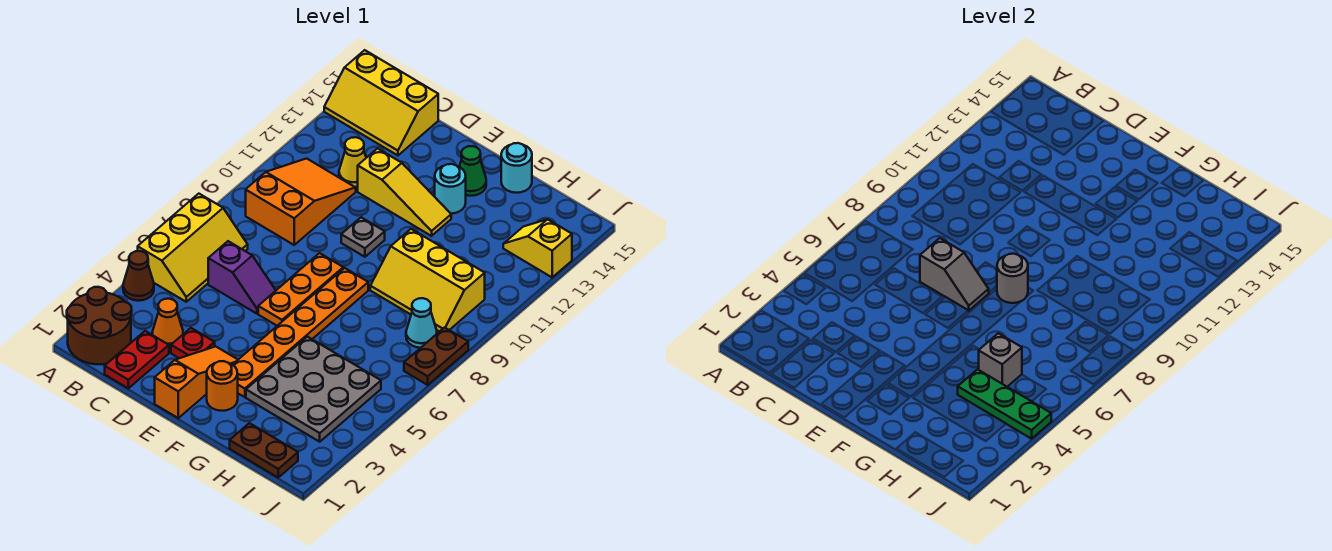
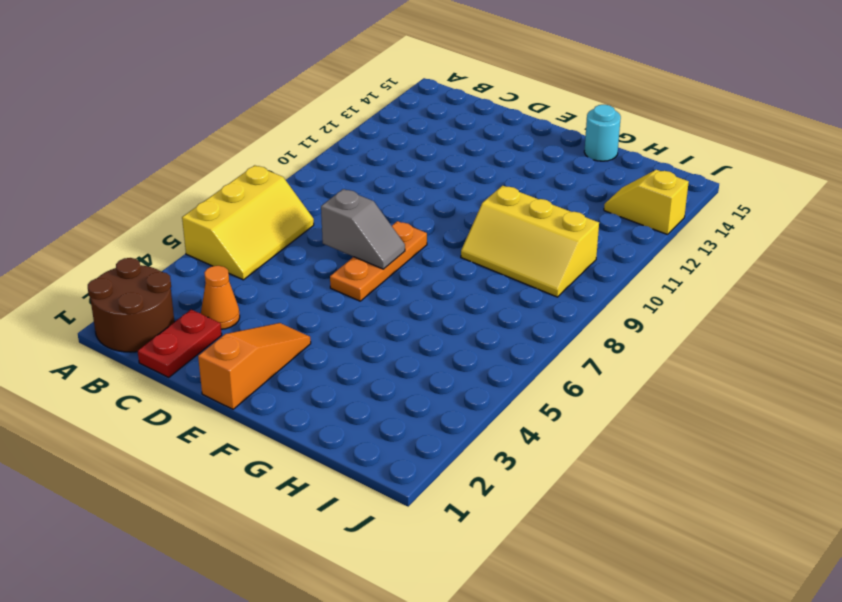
none -> brown cone A4 level 1
none -> yellow slope A14:C15 level 1 top 15
none -> orange slope B9:C11 level 1 top 9

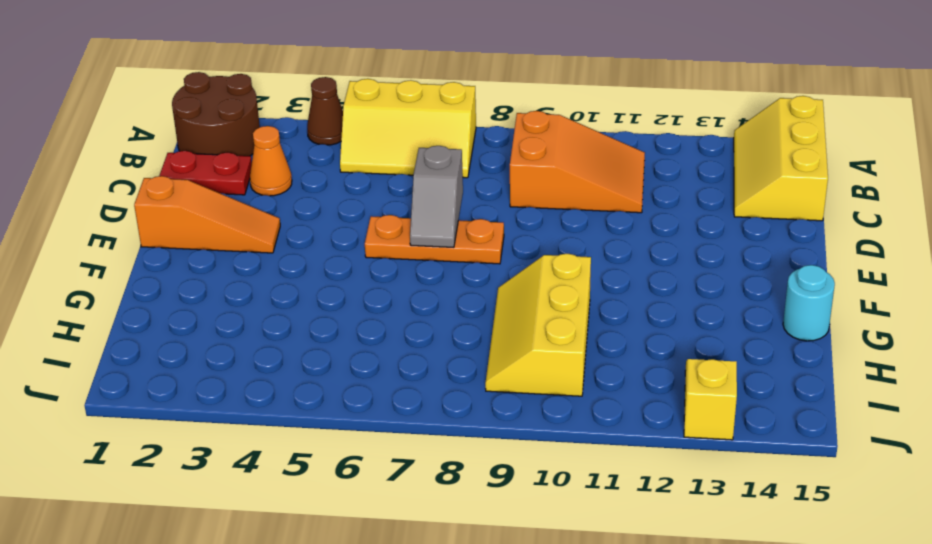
none -> purple slope C6:D6 level 1 top C
none -> yellow cone C12 level 1
none -> red plate D3 level 1

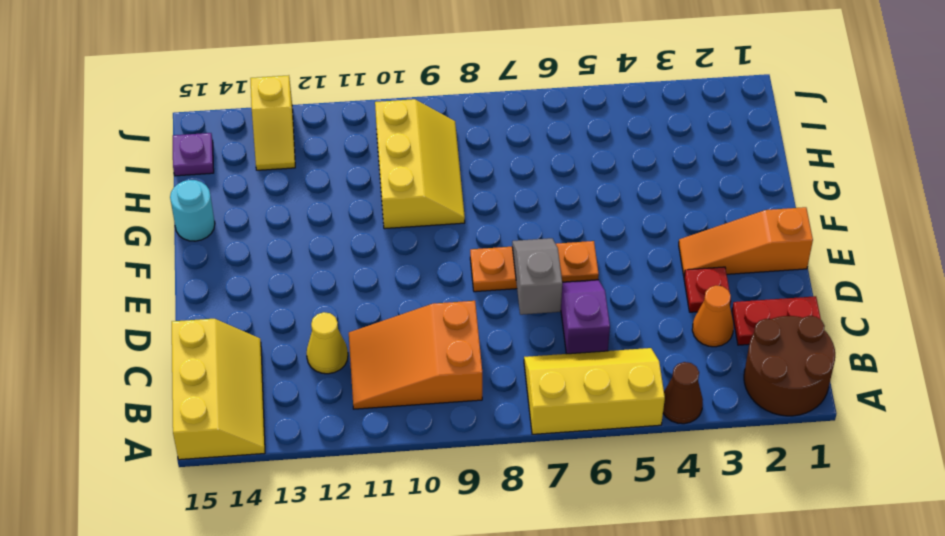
purple plate I15 level 1 -> none
none -> yellow slope D12:F12 level 1 top D
none -> grey plate E10 level 1
none -> orange round brick F2 level 1

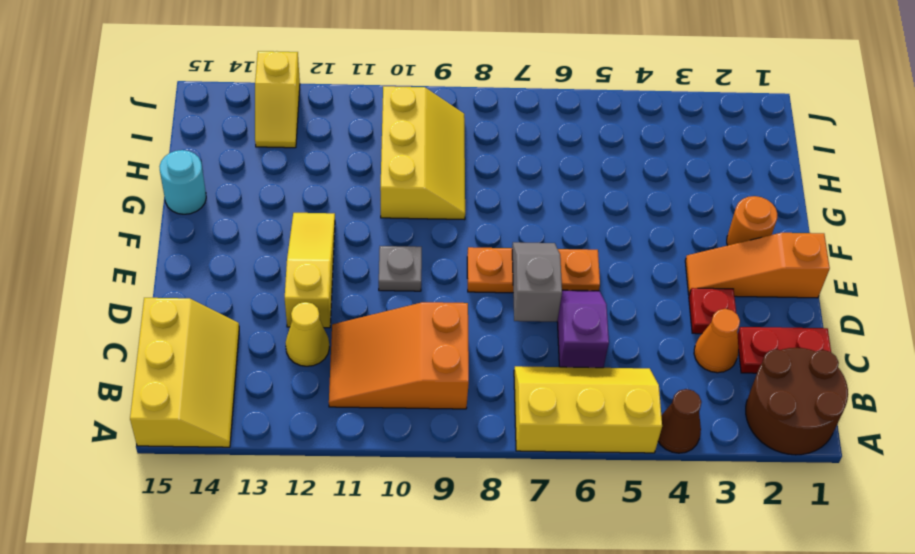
none -> orange plate F3:F8 level 1
none -> cyan round brick F13 level 1
none -> green cone F14 level 1

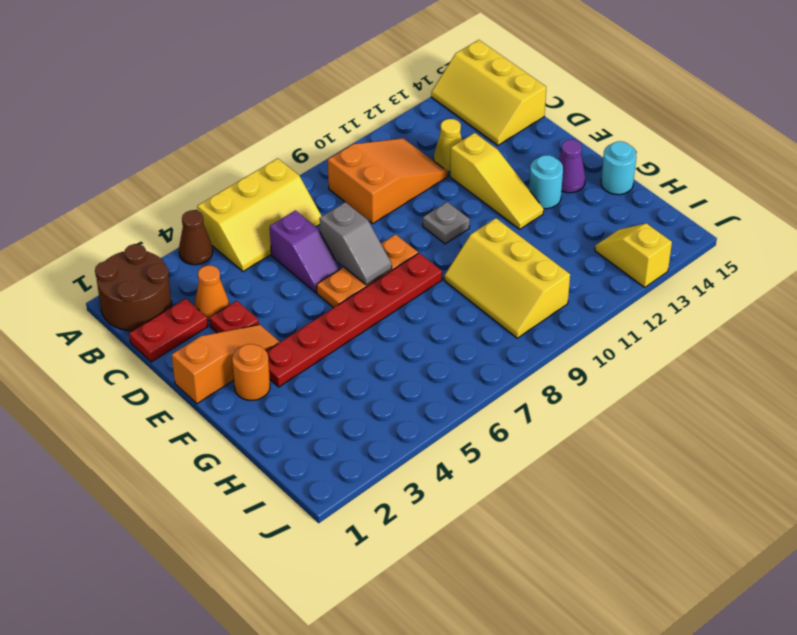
red plate F3:F8 level 1 -> orange plate F3:F8 level 1
purple cone F14 level 1 -> green cone F14 level 1
none -> grey plate G3:I5 level 1
none -> brown plate H1:I1 level 1
none -> cyan cone I8 level 1

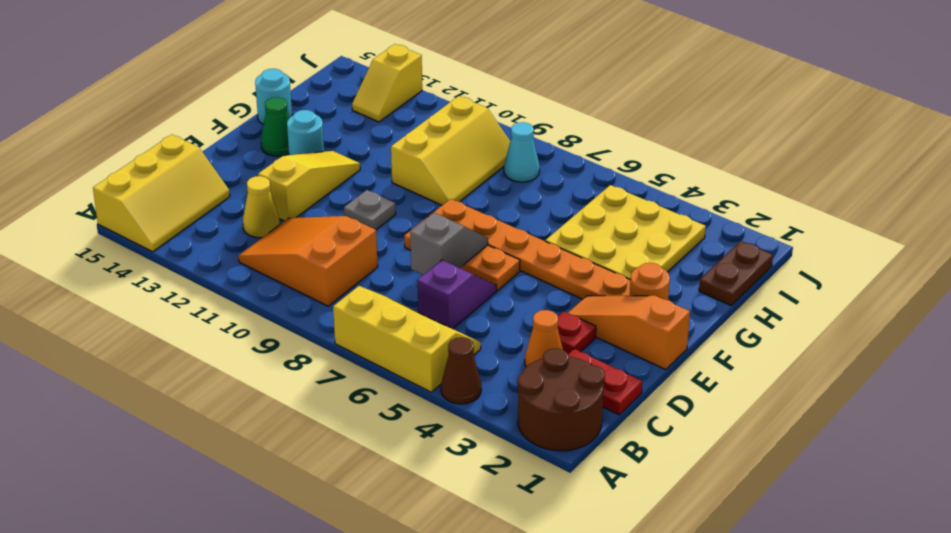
yellow plate G3:I5 level 1 -> grey plate G3:I5 level 1
none -> brown plate J7:J8 level 1
none -> grey round brick F8 level 2
none -> green plate H4:J4 level 2

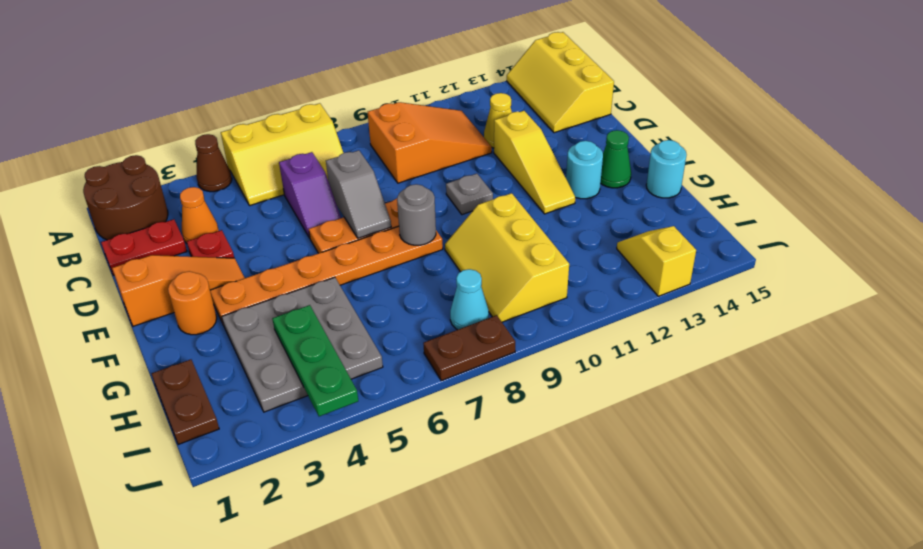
none -> grey brick H5 level 2

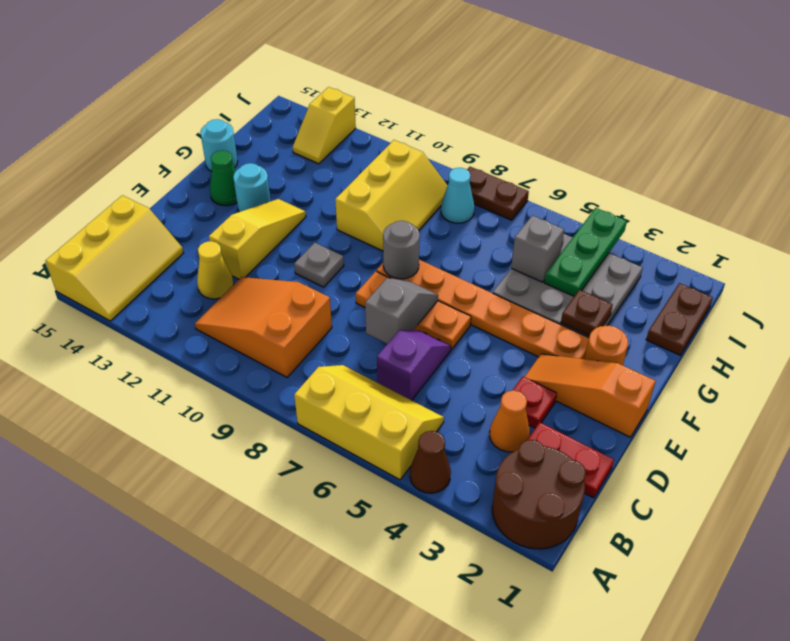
brown plate G3 level 2 -> none

